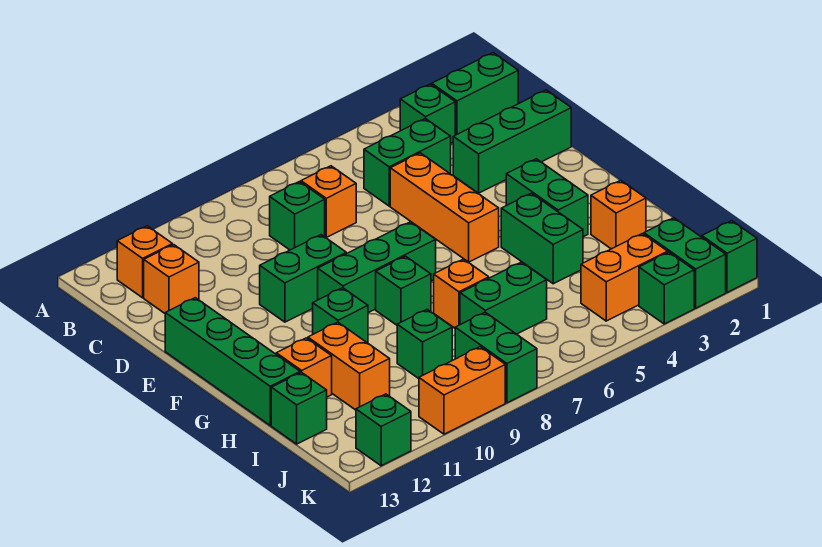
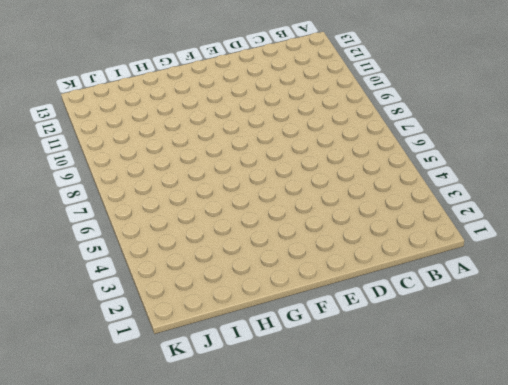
none -> green brick B1:B2 level 1
none -> green brick B3 level 1
none -> orange brick B12 level 1
none -> green brick C4:C5 level 1

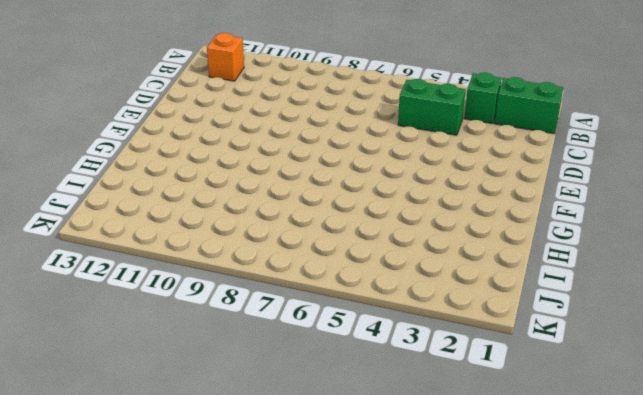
none -> orange brick C7 level 1
none -> green brick C8 level 1
none -> orange brick C12 level 1
none -> green brick D1:D3 level 1

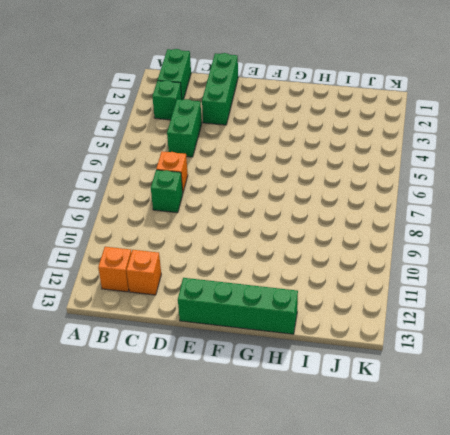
none -> orange brick D5:F5 level 1
none -> green brick E9:E10 level 1
none -> green brick F3:G3 level 1
none -> green brick F7:F9 level 1

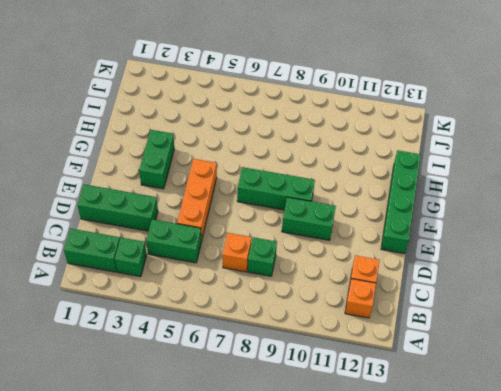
none -> green brick G4:H4 level 1
none -> green brick G8 level 1
none -> green brick G10 level 1
none -> orange brick H2 level 1

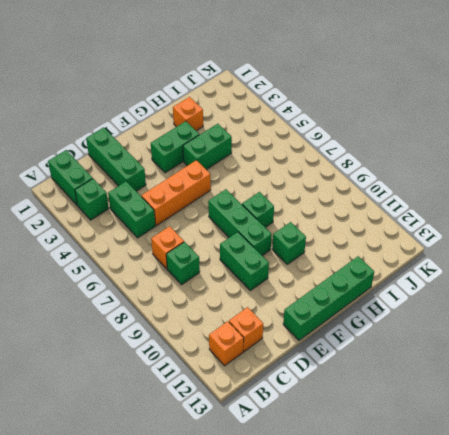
none -> orange brick H7 level 1
none -> orange brick H11:I11 level 1
none -> orange brick H12 level 1
none -> green brick I6:I7 level 1

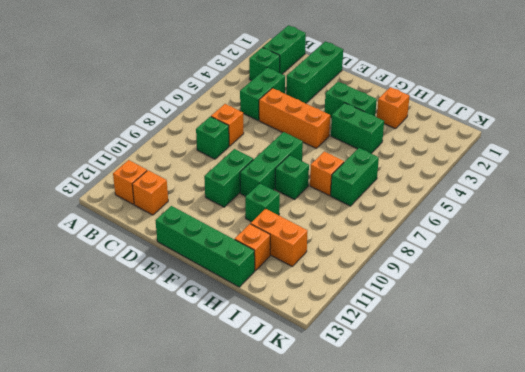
none -> green brick I9 level 1
none -> green brick I13 level 1
none -> green brick J2:K2 level 1
none -> orange brick J3:J4 level 1

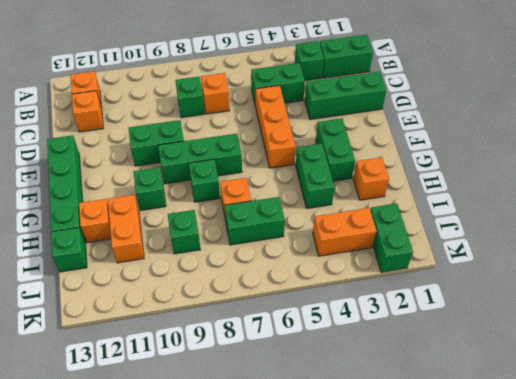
none -> green brick J8:K8 level 1
none -> green brick K1 level 1
none -> green brick K3 level 1
none -> orange brick K9:K10 level 1

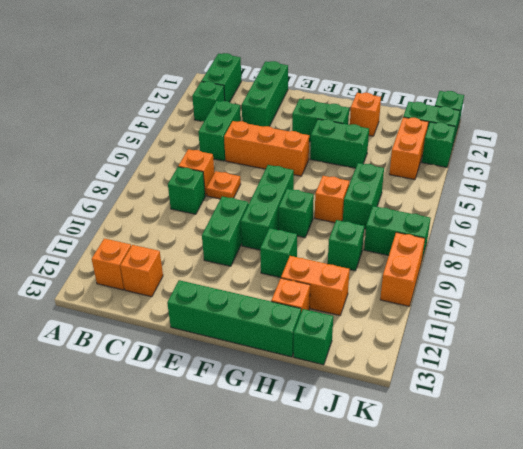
orange plate D7 level 1 -> none
none -> green brick K12 level 1

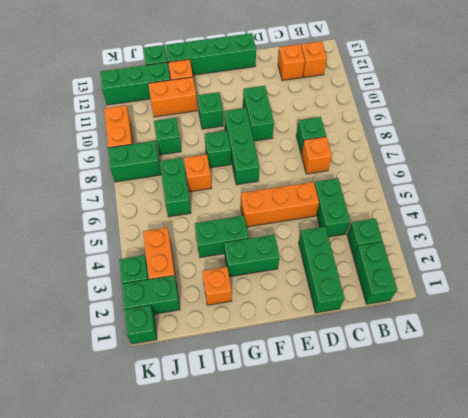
green brick I12:K12 level 1 -> green brick K12 level 1

